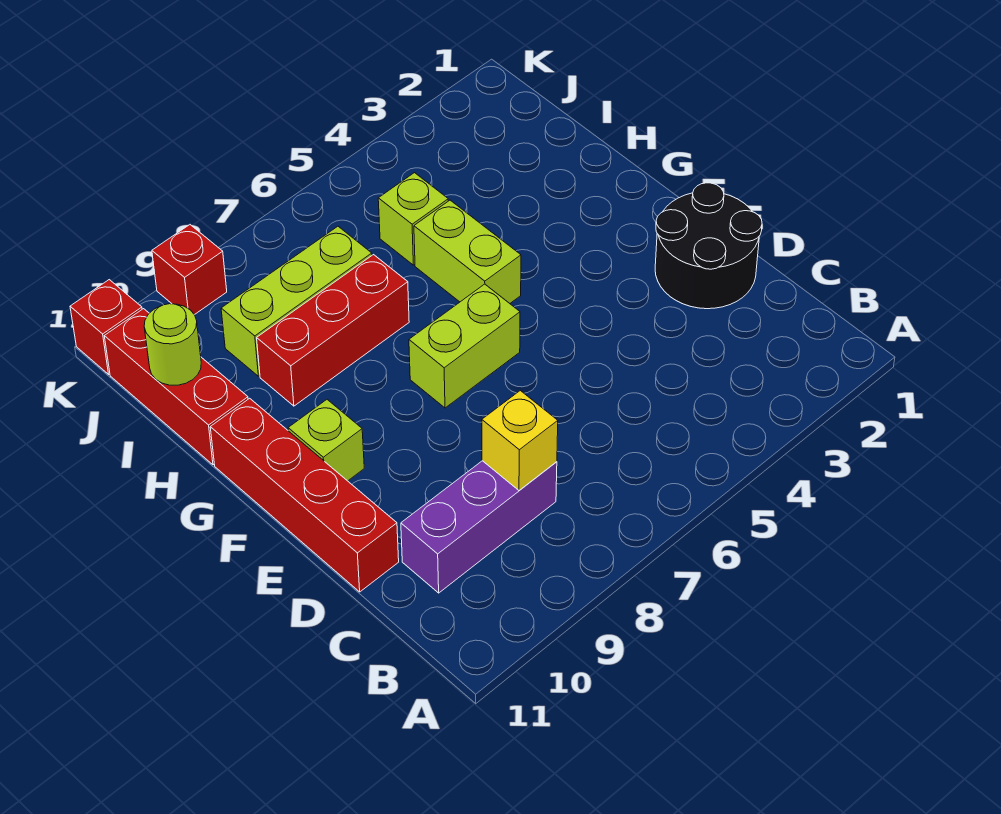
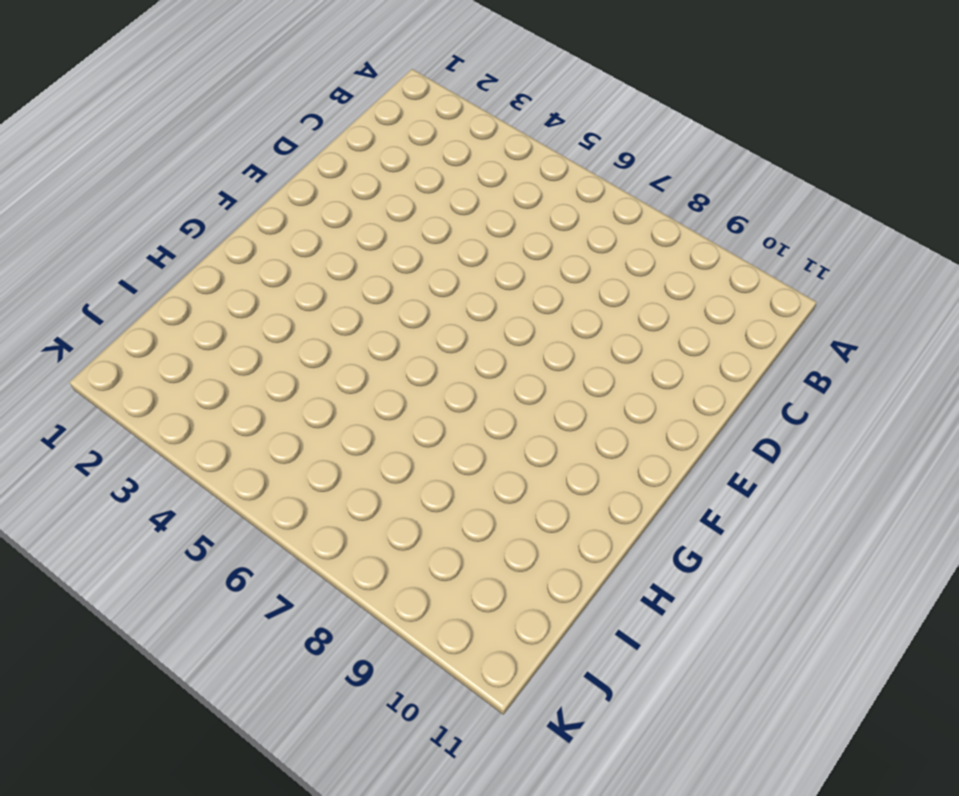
none -> purple brick C8:C10 level 1
none -> black round brick D1:E2 level 1
none -> red brick D11:G11 level 1

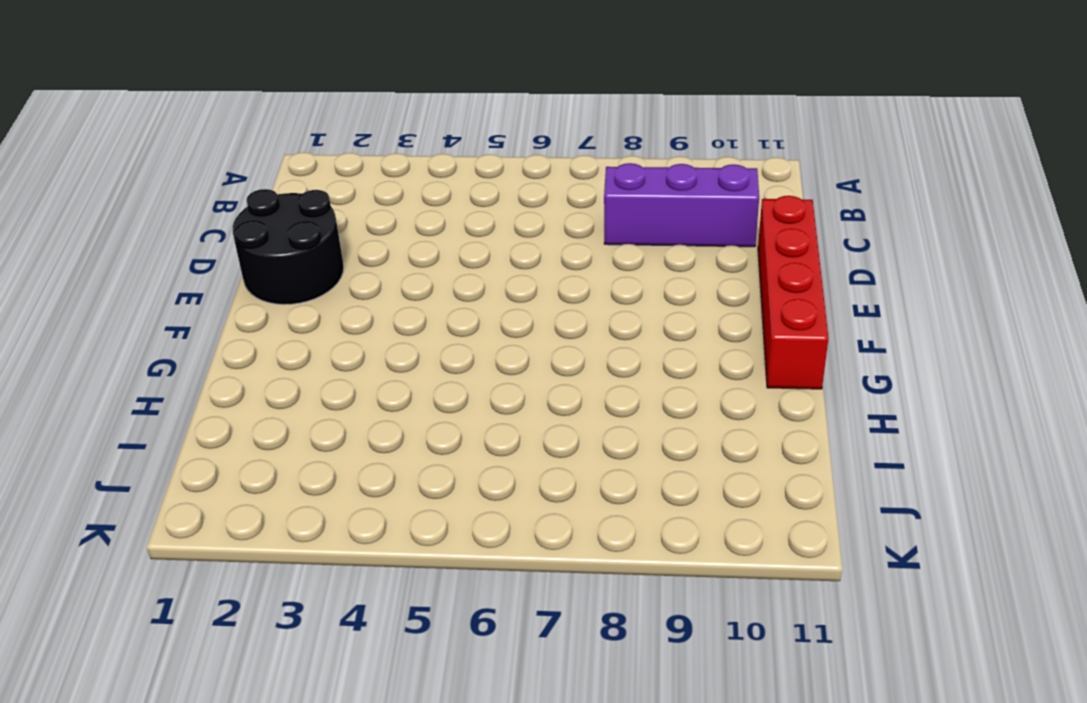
none -> lime brick F6:F7 level 1
none -> lime brick F10 level 1
none -> lime brick G5:H5 level 1

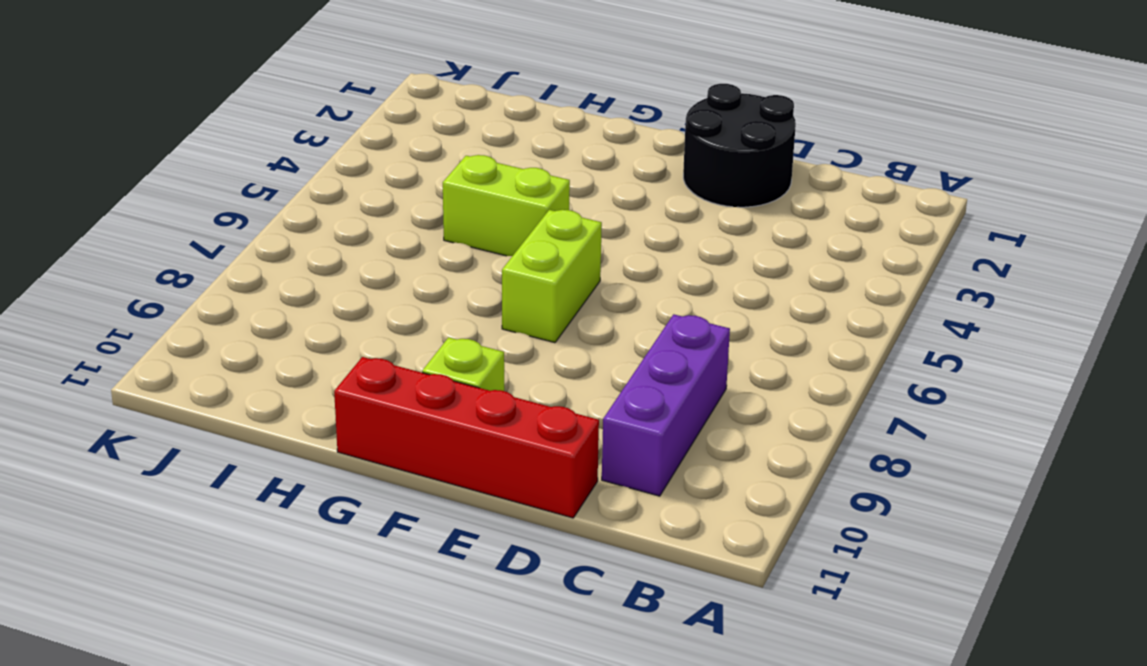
none -> red brick H7:H9 level 1
none -> red brick H11:J11 level 1
none -> lime brick I5 level 1

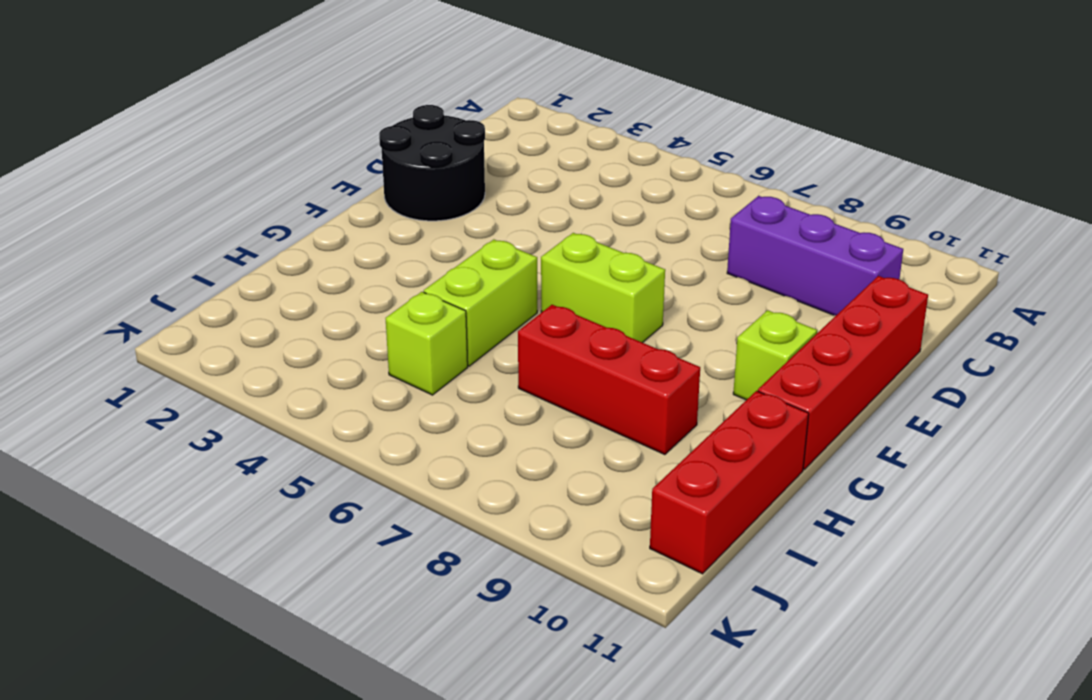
none -> lime brick I7:I9 level 1
none -> red brick K9 level 1
none -> red brick K11 level 1

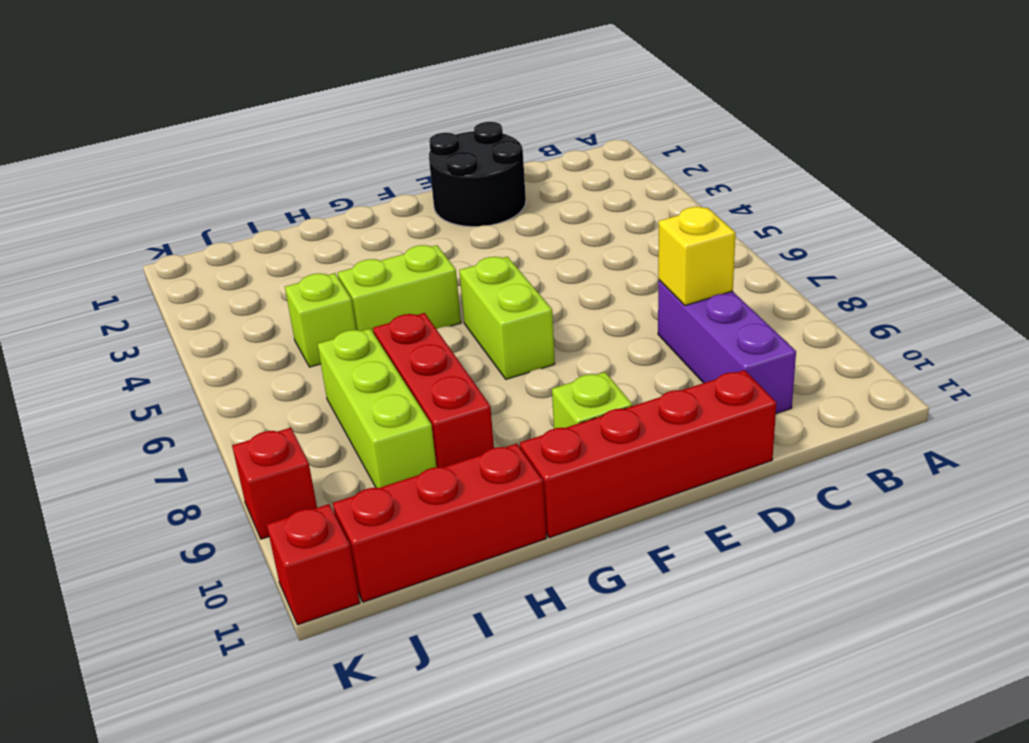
none -> lime round brick I11 level 2

